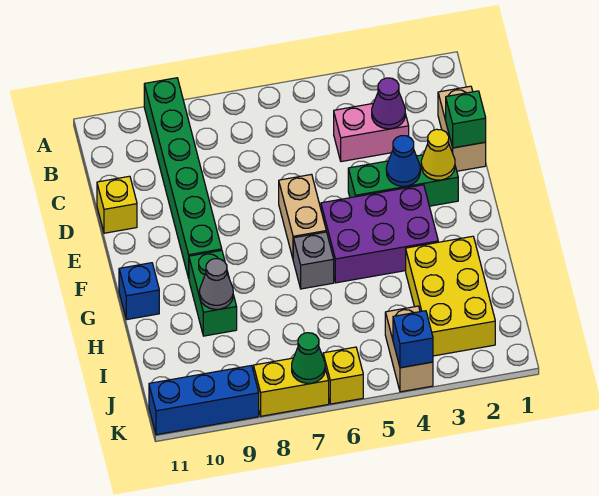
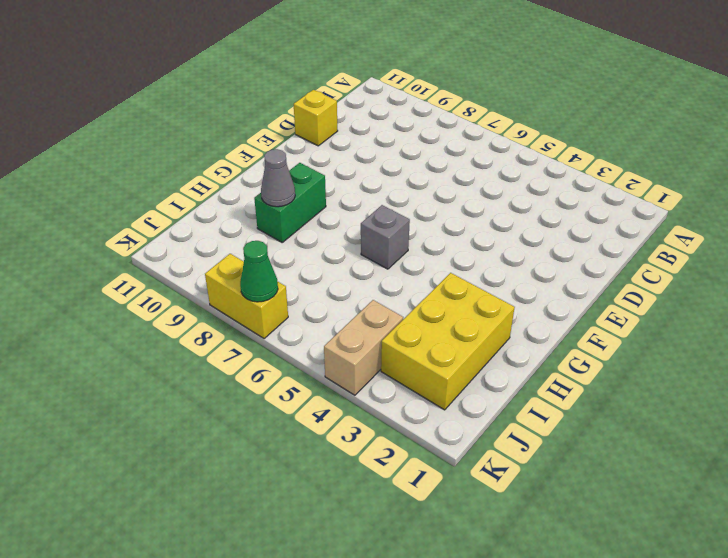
none -> green brick A9:F9 level 1
none -> tan brick C1:D1 level 1
none -> pink brick C3:C4 level 1

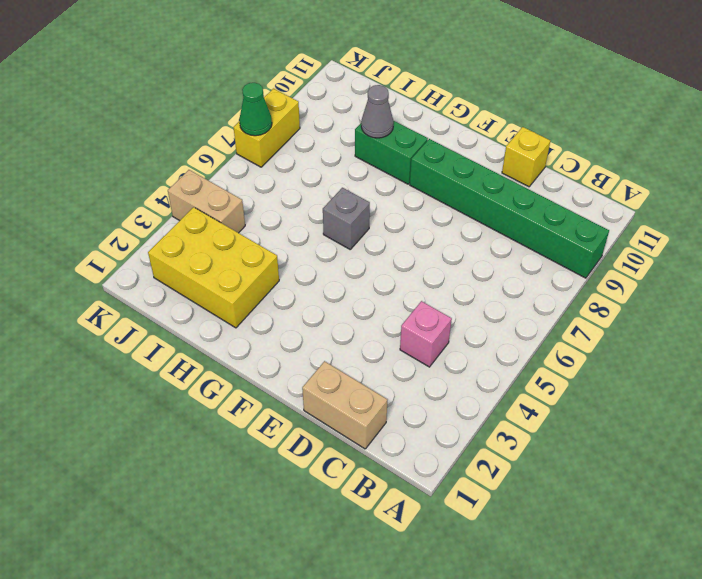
pink brick C4 level 1 -> pink brick C3:C4 level 1
none -> green brick E2:E4 level 1
none -> tan brick E6:F6 level 1
none -> purple brick F3:G5 level 1

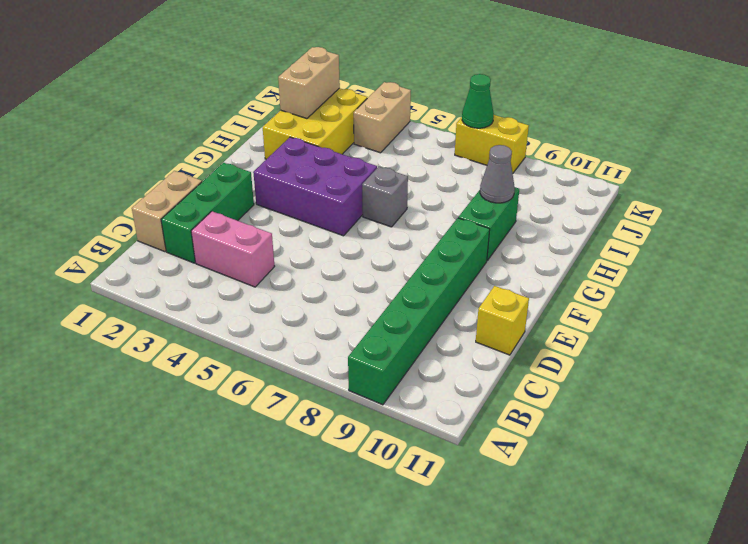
green brick C2:E2 level 1 -> green brick E2:E4 level 1
tan brick I2:J2 level 2 -> tan brick E6:F6 level 1
none -> blue brick G11 level 1
none -> yellow brick K6 level 1
none -> blue brick K9:K11 level 1

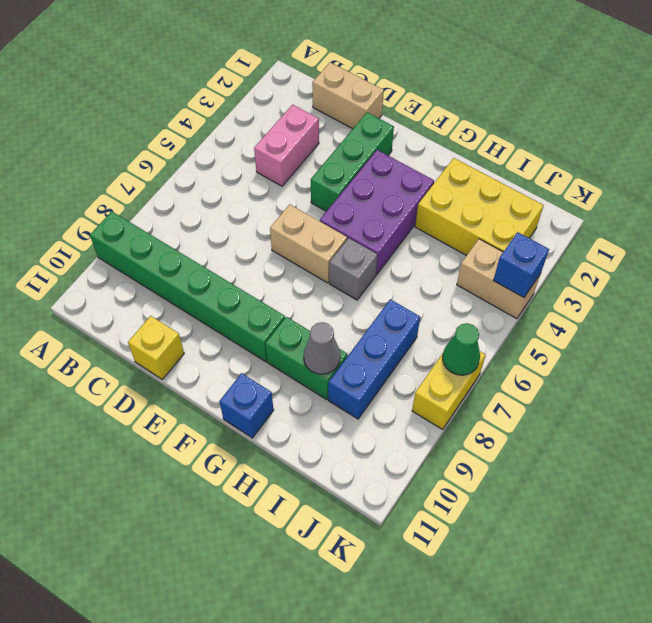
blue brick I7:I9 level 1 -> blue brick K9:K11 level 1
none -> yellow brick K6 level 1
none -> purple cone C3 level 2
none -> green brick D1 level 2

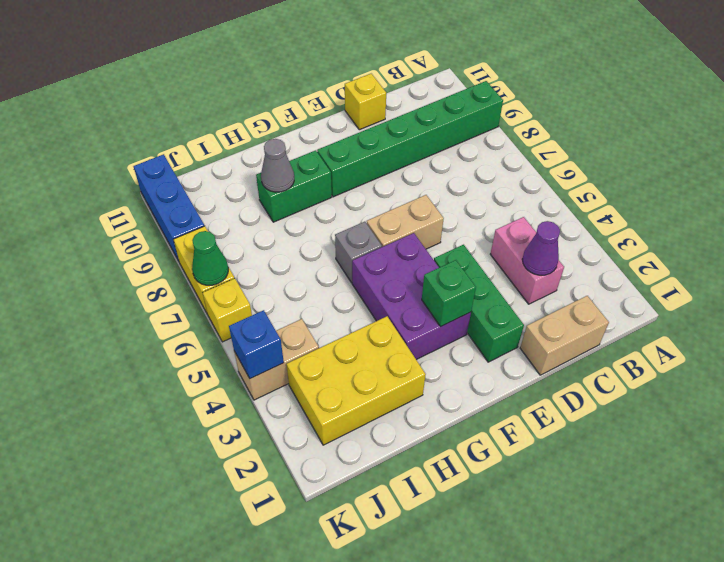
green brick F3 level 2 -> green brick D1 level 2
none -> blue brick G11 level 1
none -> yellow cone E2 level 2
none -> blue cone E3 level 2

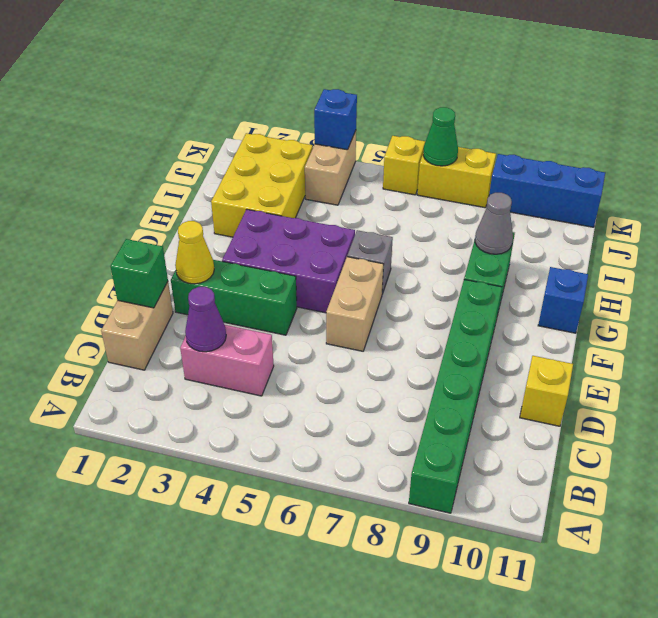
none -> blue cone E3 level 2

